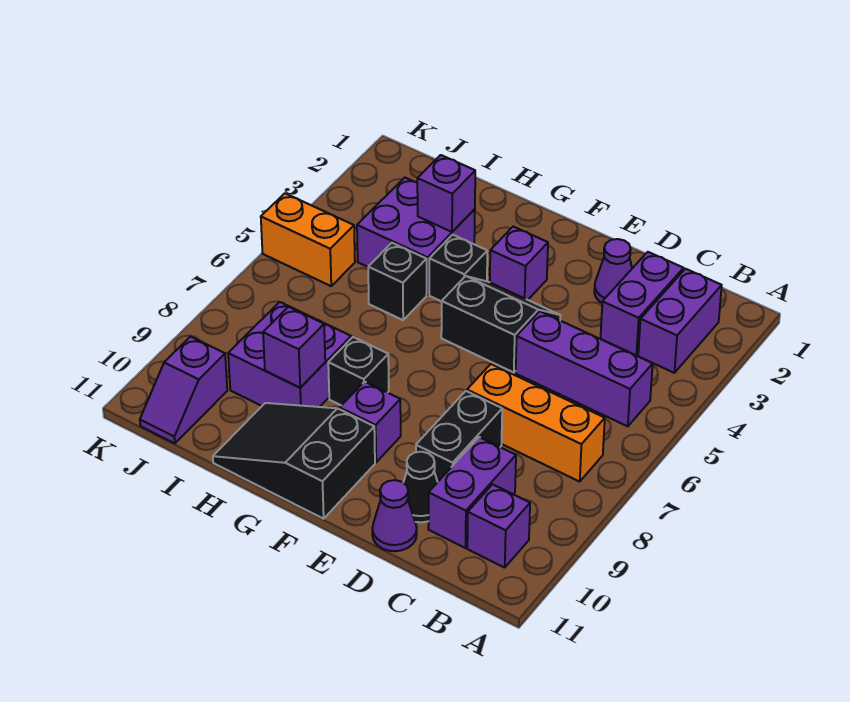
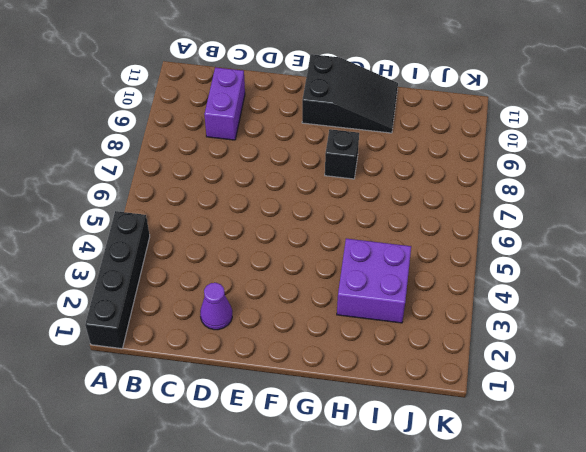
black brick A1:A4 level 1 -> none
none -> purple brick B2:B3 level 1
none -> purple brick B5:D5 level 1
none -> orange brick B7:D7 level 1

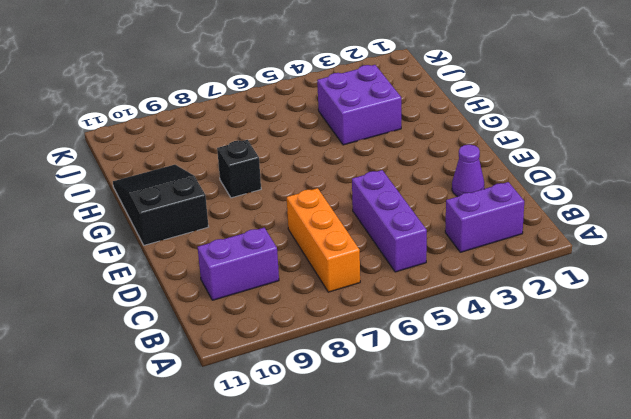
none -> purple brick B10 level 1
none -> purple brick C2:C3 level 1
none -> black brick D8:D9 level 1

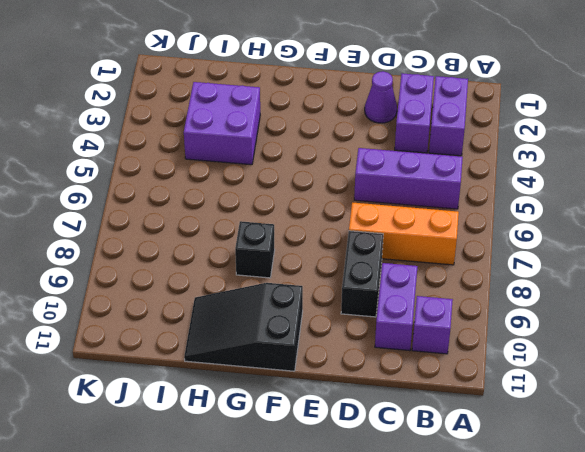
none -> black cone D10 level 1
none -> purple cone D11 level 1
none -> black slope E4:F5 level 1 top 5

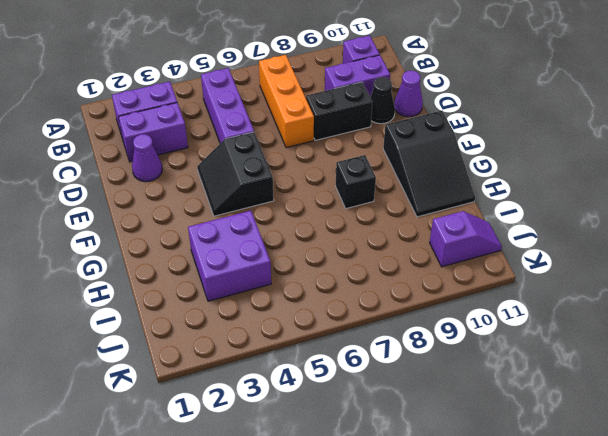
none -> purple brick F3 level 1
none -> purple brick F9 level 1
none -> black brick G4 level 1

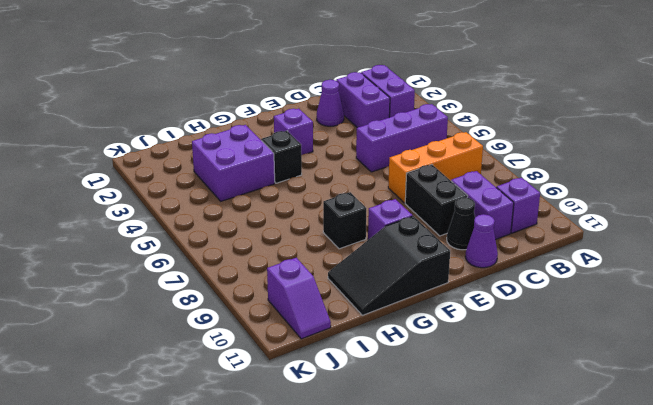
none -> black slope E4:F5 level 1 top 5
none -> black brick H5 level 1
none -> purple brick H8:I9 level 1

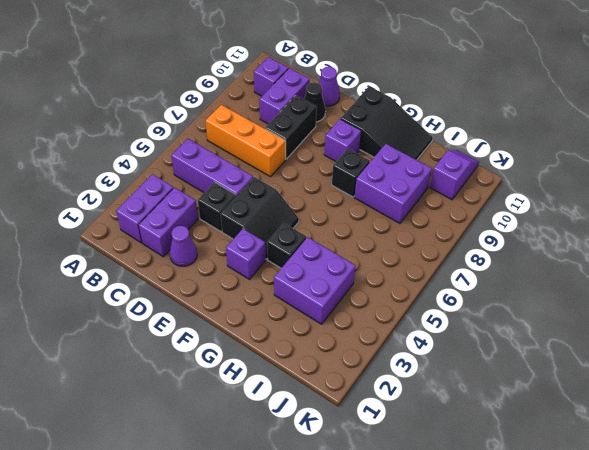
black brick D4 level 1 -> black brick H5 level 1
black slope E4:F5 level 1 top E -> black slope E4:F5 level 1 top 5
none -> orange brick J5:K5 level 1
none -> purple brick H3 level 2
none -> purple brick H9 level 2

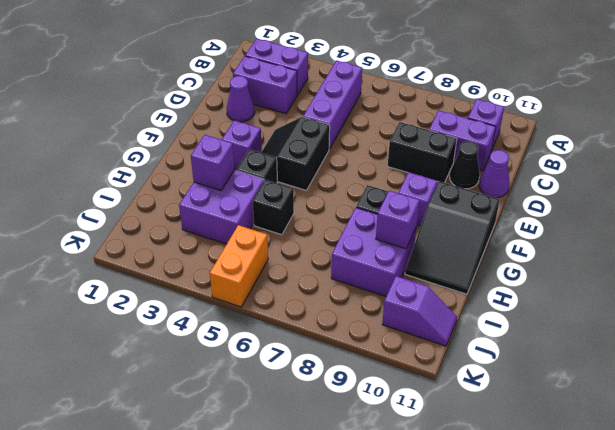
none -> orange brick B7:D7 level 1

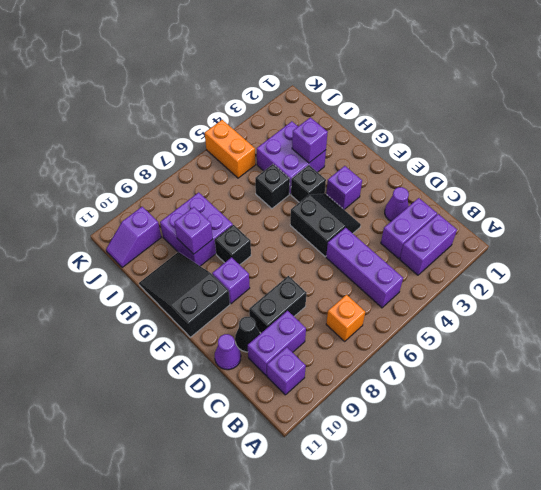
orange brick B7 level 1 -> orange brick B7:D7 level 1

